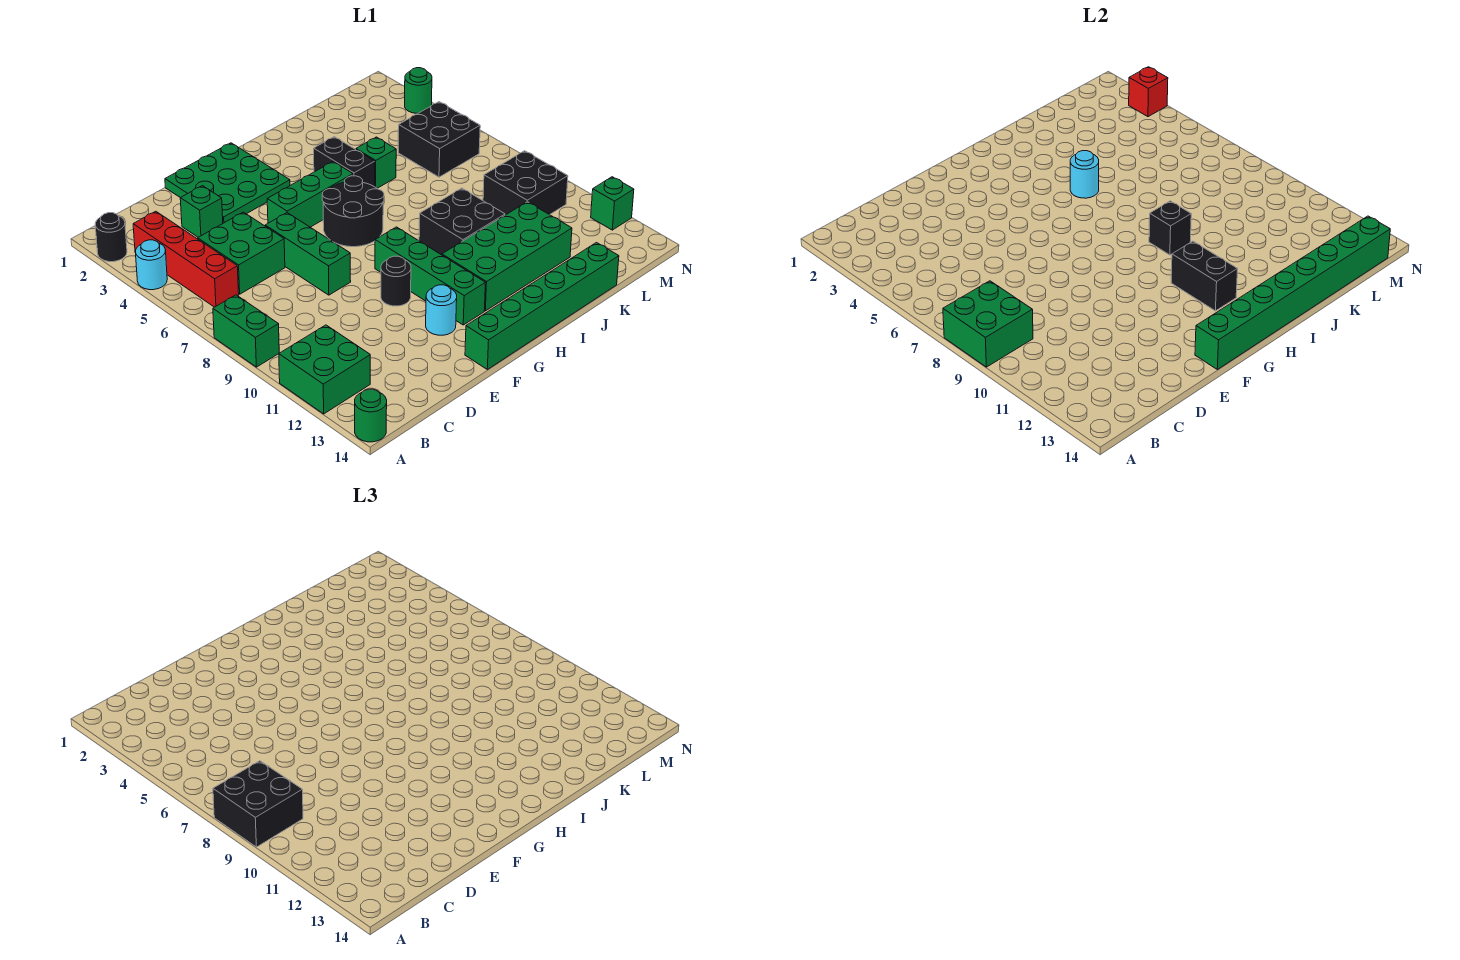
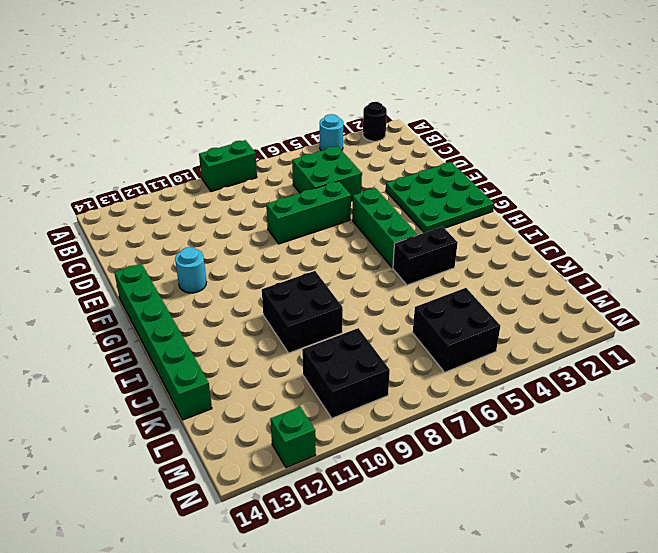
none -> green brick A11:B12 level 1
none -> green round brick A14 level 1
none -> red brick B3:B6 level 1
none -> green brick D3 level 1

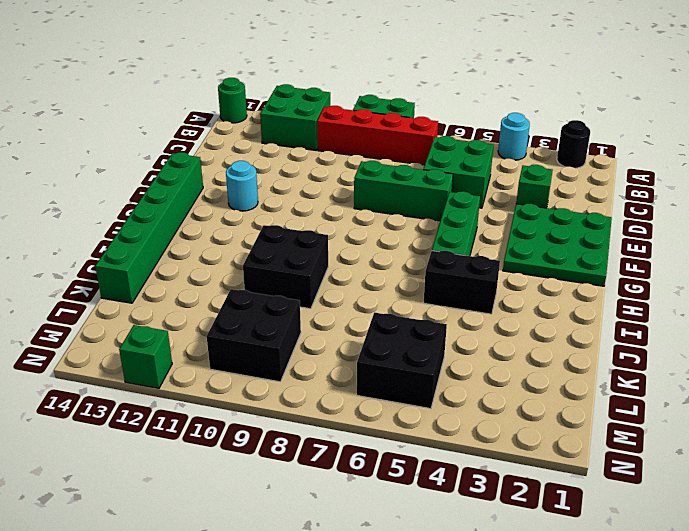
red brick B7:B10 level 1 -> red brick B3:B6 level 1
none -> black round brick F10 level 1
none -> black round brick G6:H7 level 1
none -> green brick G9:G12 level 1
none -> green brick H11:K12 level 1

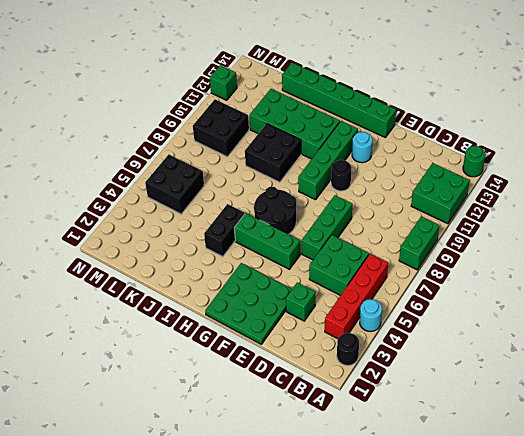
none -> green brick J5 level 1
none -> green round brick N3 level 1
none -> green brick A8:B9 level 2
none -> green brick F14:M14 level 2

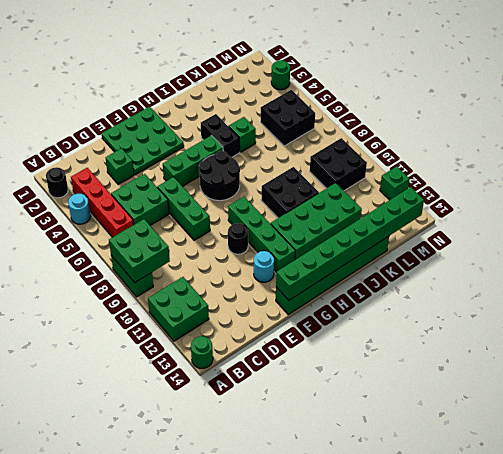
none -> black brick H11:H12 level 2
none -> cyan round brick I5 level 2
none -> black brick I9 level 2
none -> red brick N3 level 2

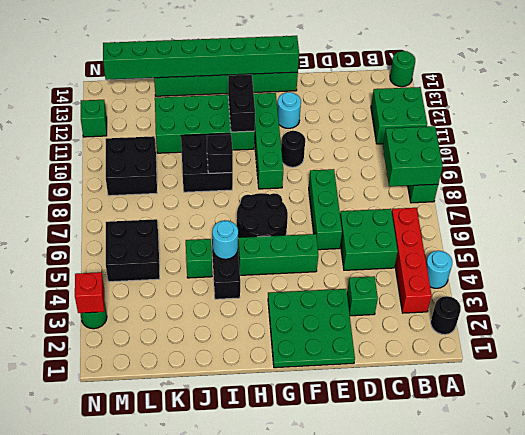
none -> black brick A8:B9 level 3

